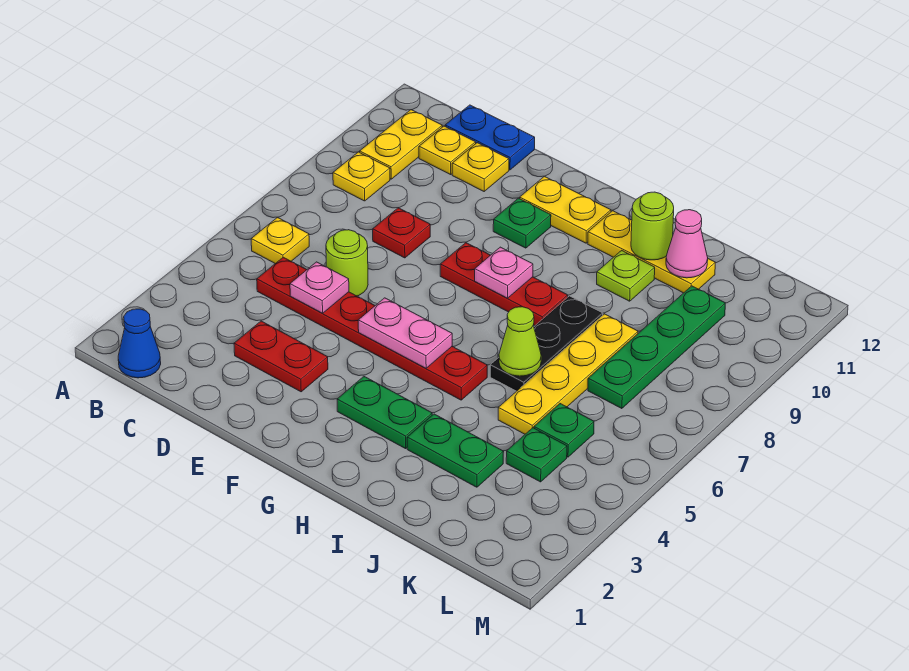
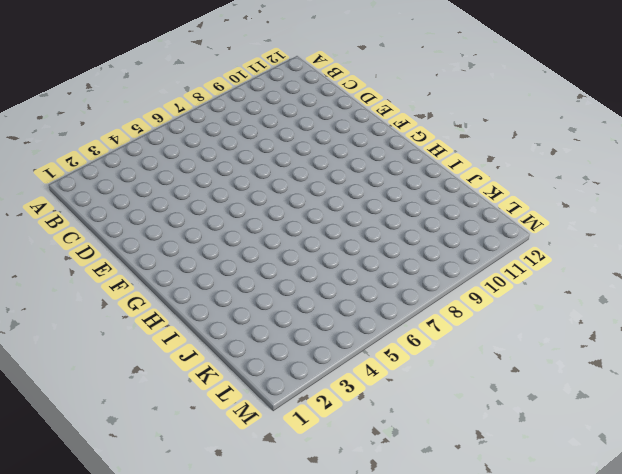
none -> blue cone B1 level 1
none -> yellow plate B6 level 1
none -> yellow plate B9 level 1

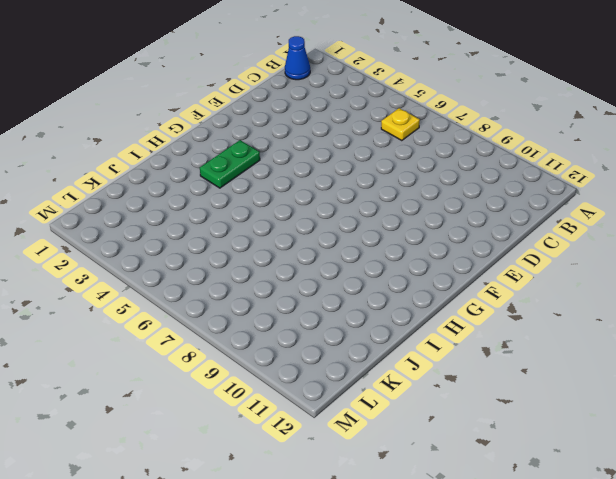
none -> yellow plate B9 level 1
none -> yellow plate B10:B11 level 1
none -> red plate C5:H5 level 1

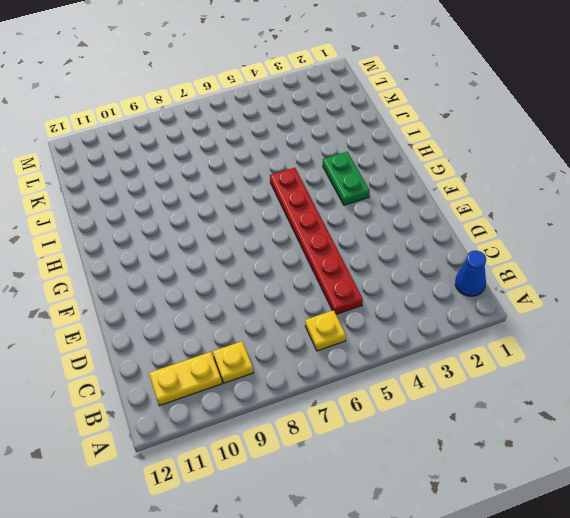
none -> yellow plate C11 level 1
none -> blue plate C12:D12 level 1
none -> red plate D3:E3 level 1

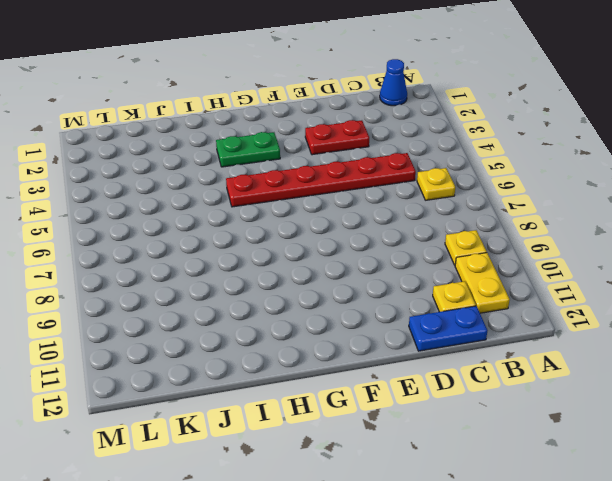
none -> lime round brick D6 level 1
none -> red plate D8 level 1
none -> yellow plate D11 level 1

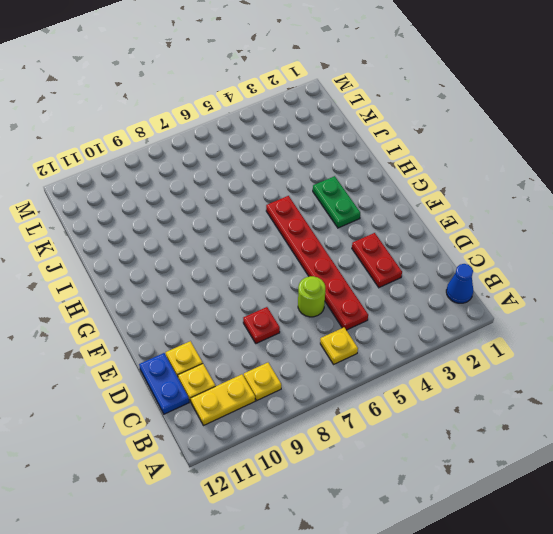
none -> red plate F8:H8 level 1
none -> green plate F10 level 1
none -> yellow plate F11:G11 level 1

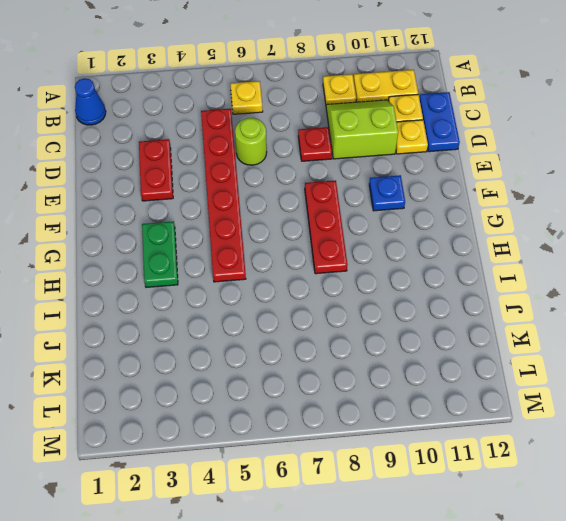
lime slope C9:D10 level 1 top D -> none
blue plate F10 level 1 -> green plate F10 level 1
none -> yellow plate F11:G11 level 1
none -> yellow plate H11:J11 level 1
none -> green plate I3:J3 level 1

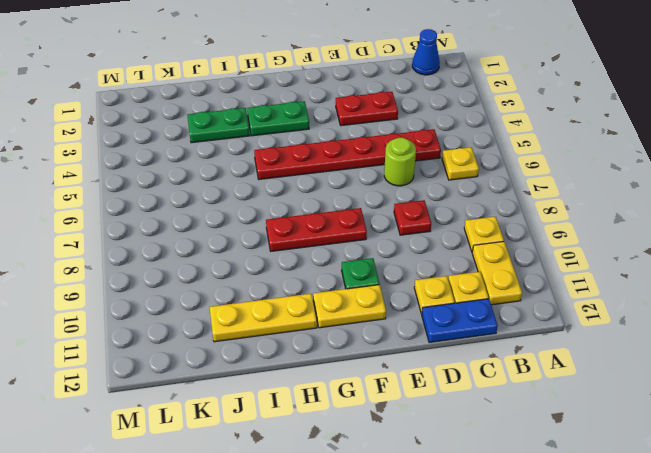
none -> black plate I6:I8 level 1
none -> lime plate I10 level 1
none -> yellow plate J5:J8 level 1

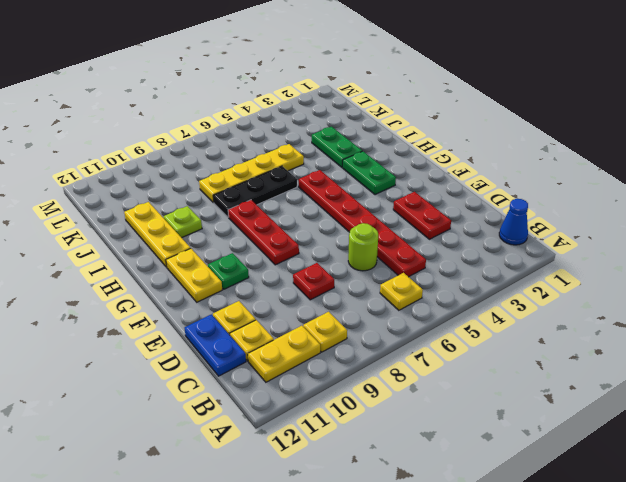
none -> green plate K4 level 1
none -> green plate K5 level 1
none -> green plate K7:K10 level 1

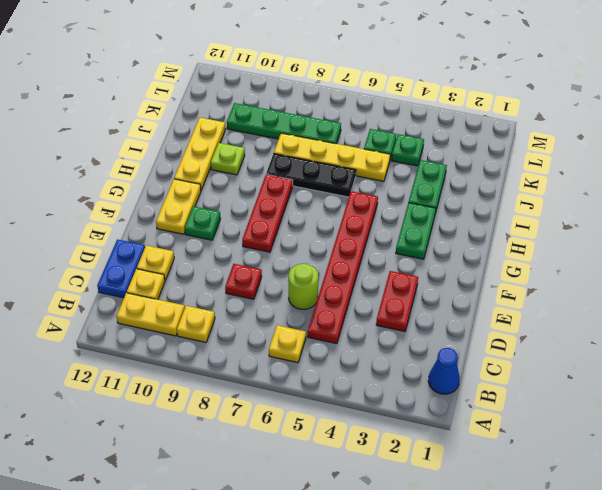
none -> pink plate D5 level 2
none -> pink plate F5:G5 level 2
none -> pink plate G8 level 2

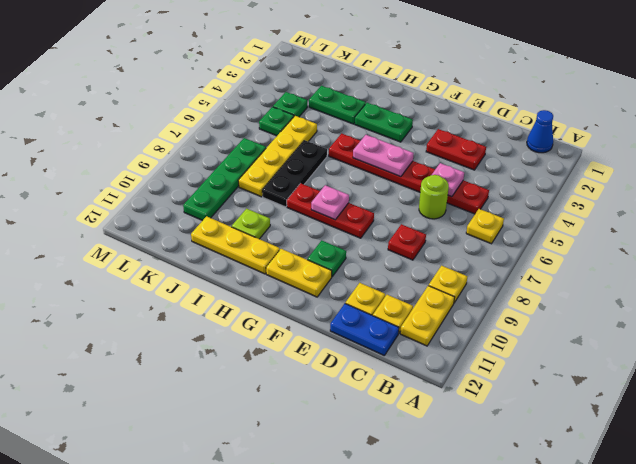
none -> lime cone I6 level 2
none -> lime round brick I11 level 2
none -> pink cone J11 level 2

